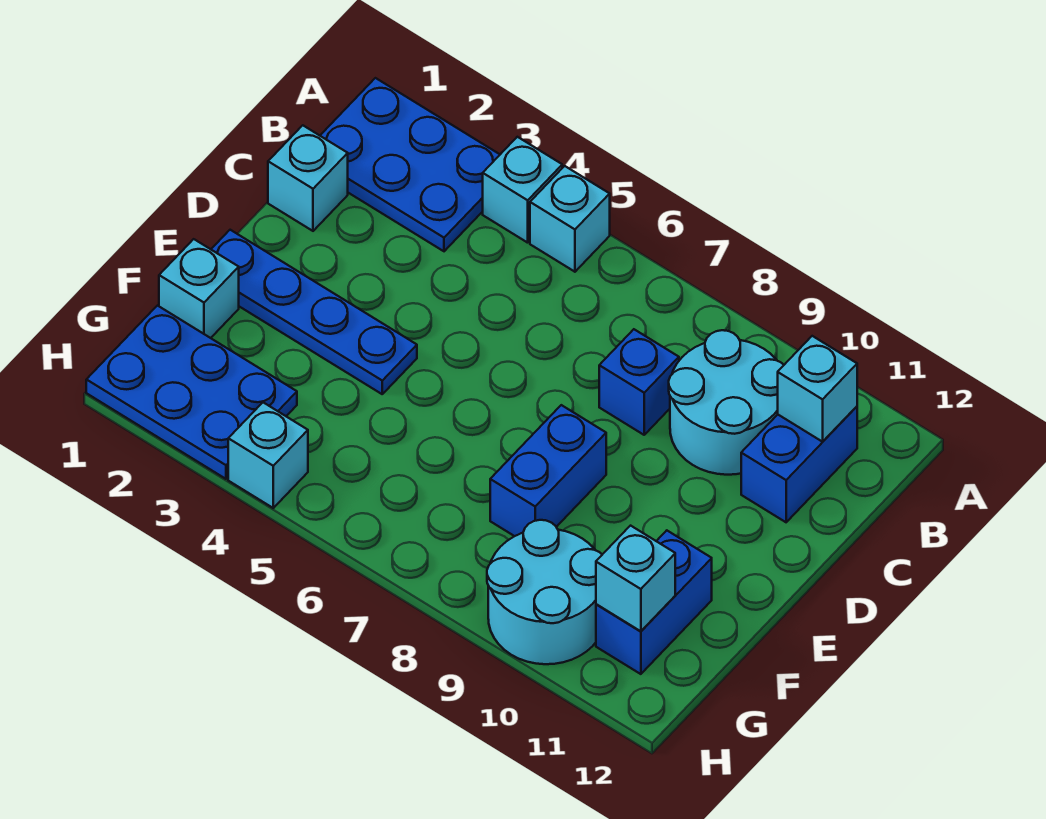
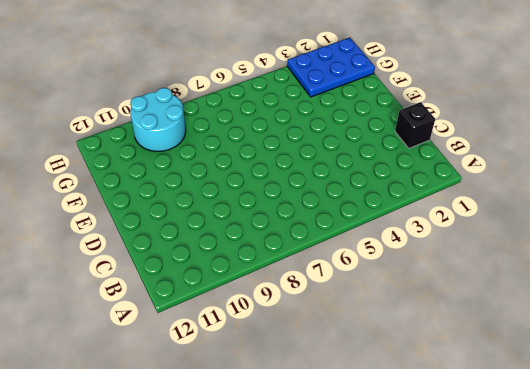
black brick C1 level 1 -> cyan brick C1 level 1
none -> blue plate A1:B3 level 1
none -> cyan brick A4 level 1
none -> cyan brick A5 level 1

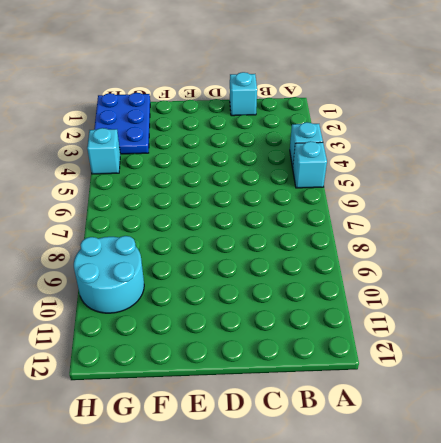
none -> blue plate A1:B3 level 1
none -> cyan round brick B9:C10 level 1
none -> blue brick B11:C11 level 1

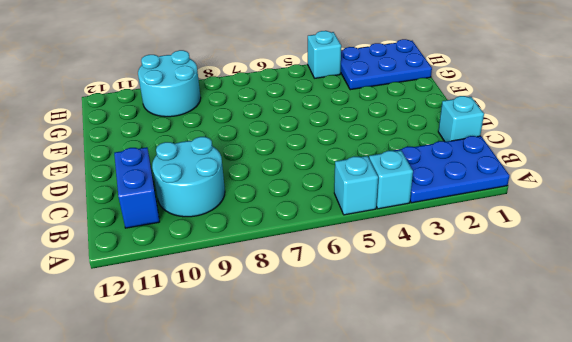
none -> blue brick C8 level 1
none -> blue plate E1:E4 level 1
none -> blue brick E8:F8 level 1

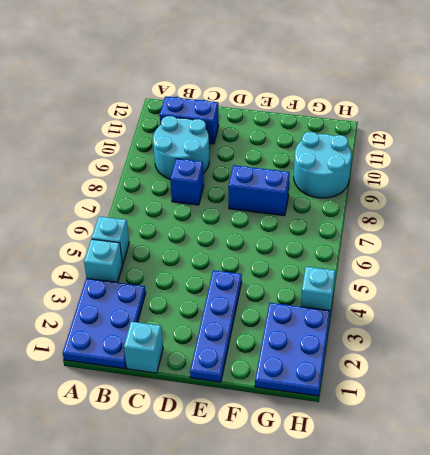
none -> cyan brick F1 level 1
none -> blue brick F11:G11 level 1
none -> cyan brick B11 level 2

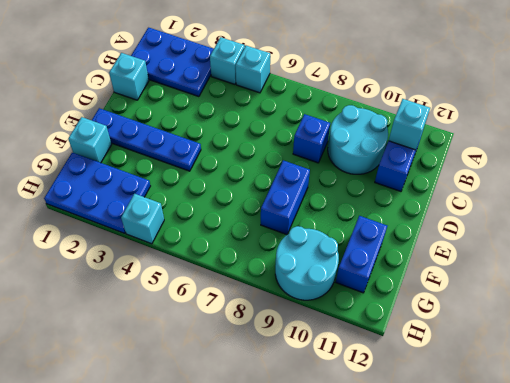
none -> cyan brick G11 level 2

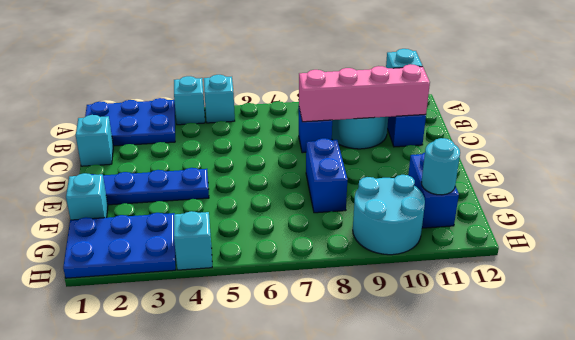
pink brick C8:C11 level 2 -> none
cyan round brick G11 level 2 -> cyan brick G11 level 2

